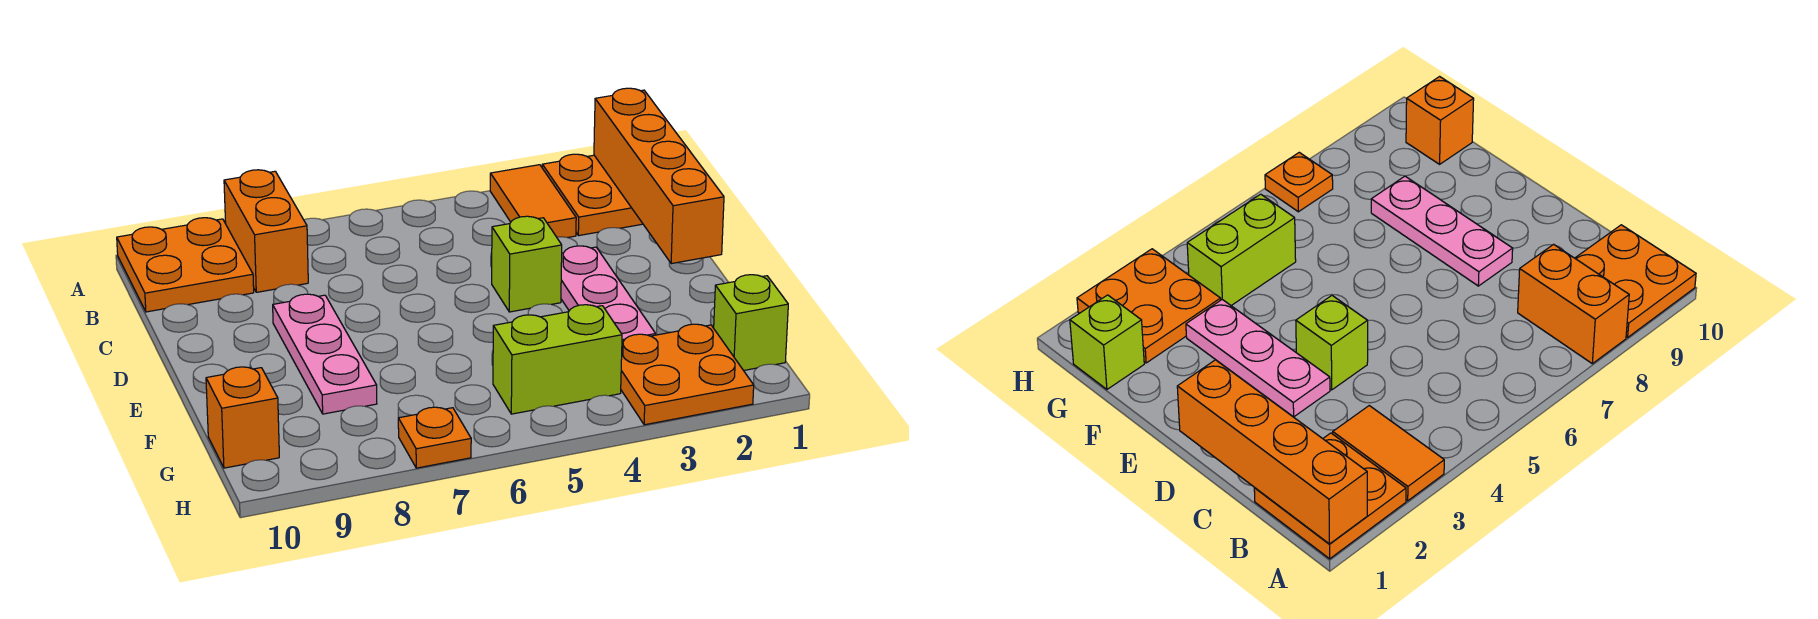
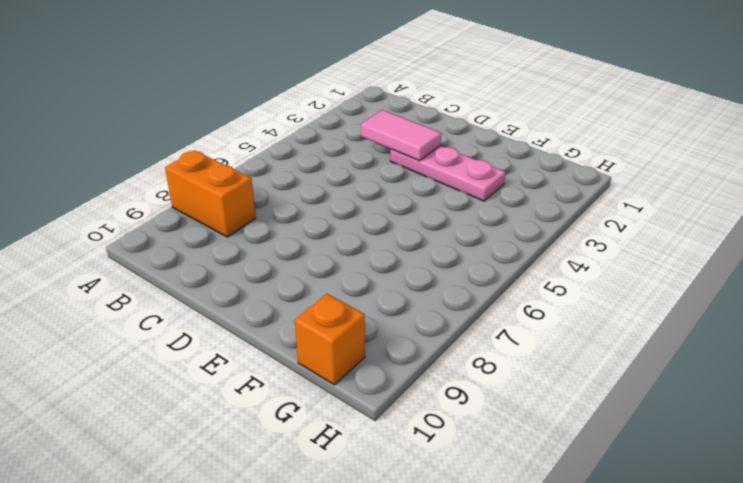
pink tile C3:D3 level 2 -> none
none -> orange plate A1:B2 level 1
none -> orange tile A3:B3 level 1
none -> orange plate A9:B10 level 1

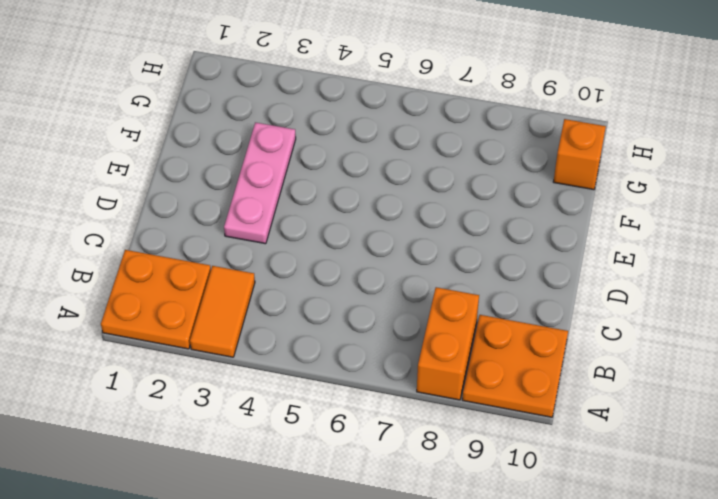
none -> lime brick D4 level 1
none -> pink plate D8:F8 level 1
none -> lime brick G1 level 1

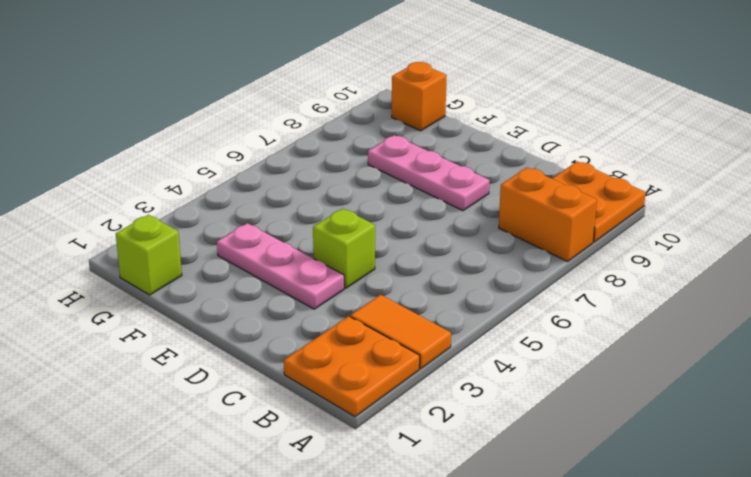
none -> orange plate G2:H3 level 1
none -> lime brick G4:G5 level 1
none -> orange plate H7 level 1

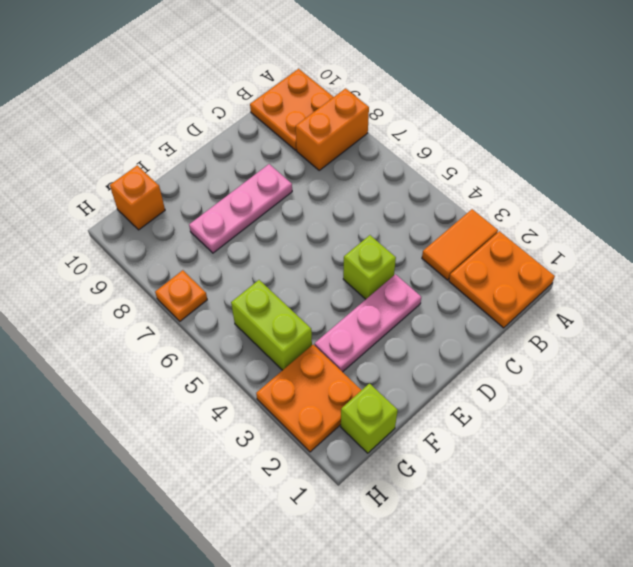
none -> orange brick A1:D1 level 2

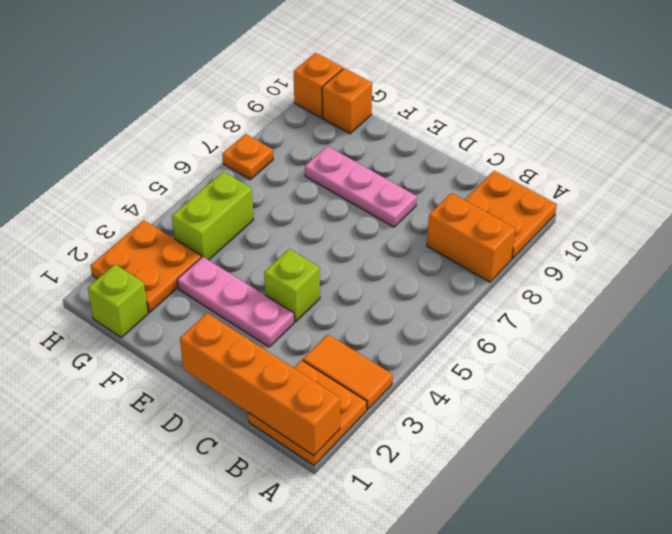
orange brick H10 level 1 -> none

